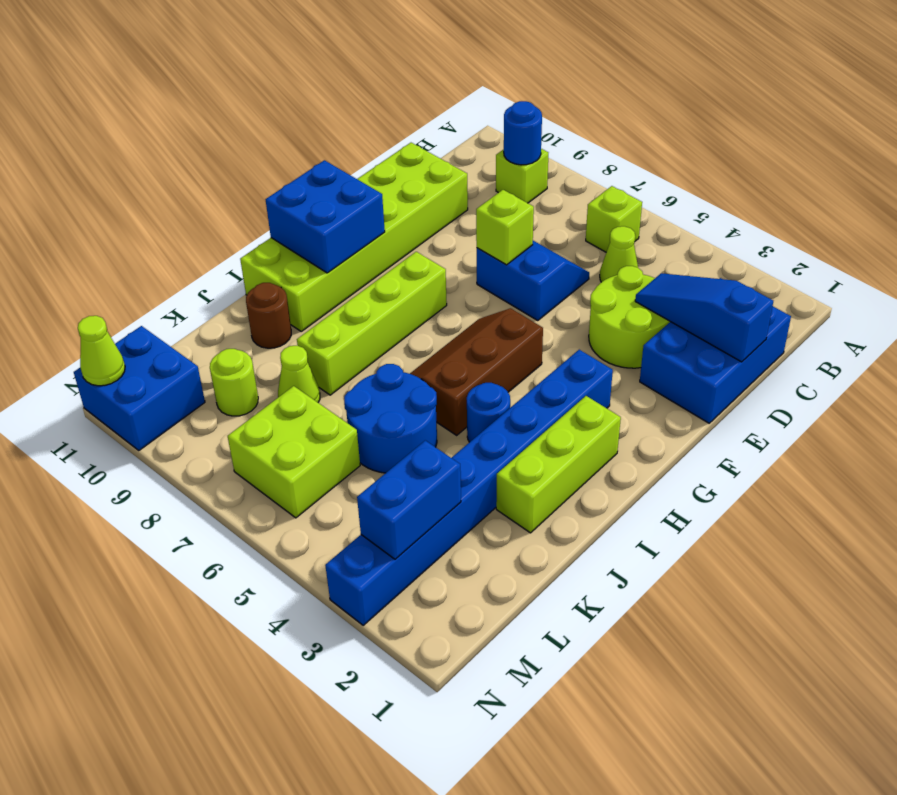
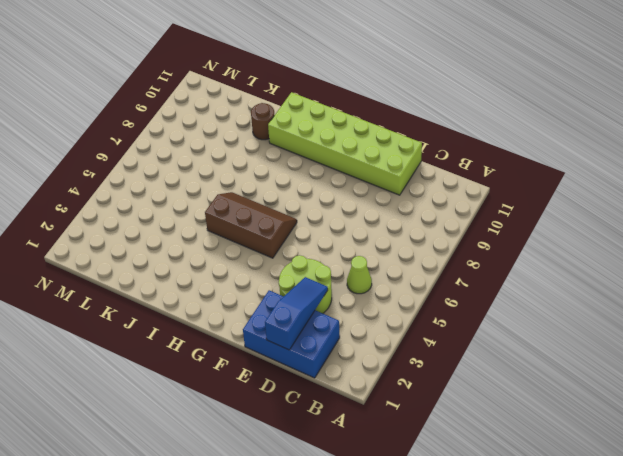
none -> lime brick B6 level 1
none -> lime brick B9 level 1
none -> blue slope D6:E7 level 1 top E

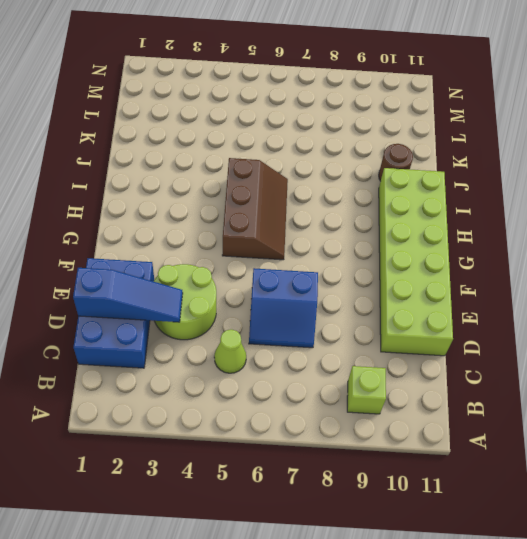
none -> lime brick B6 level 1
none -> blue brick G3:N3 level 1
none -> lime brick G8:J8 level 1

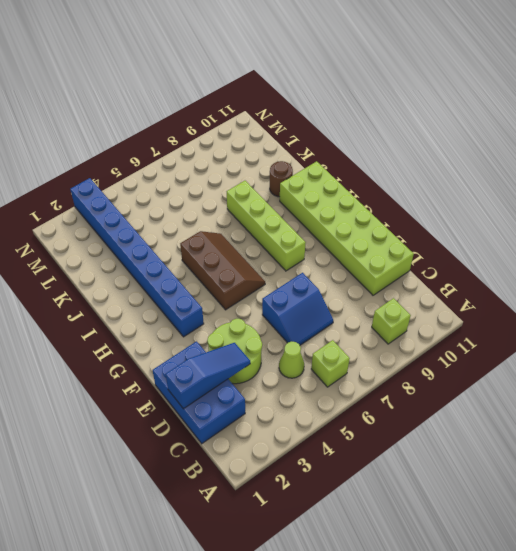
none -> lime brick H2:J2 level 1
none -> blue round brick I4 level 1
none -> blue round brick J5:K6 level 1

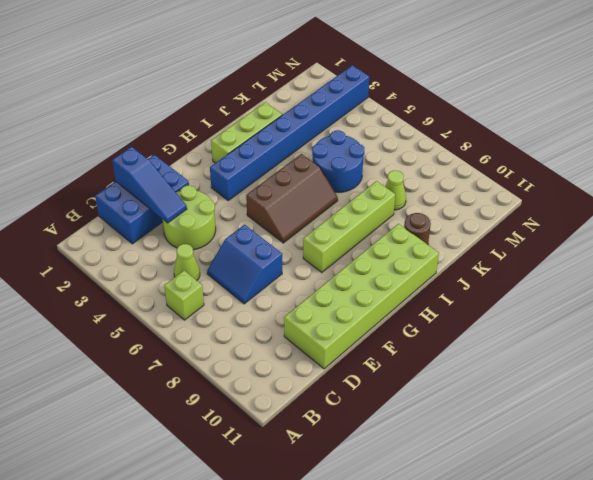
none -> lime brick B9 level 1
none -> blue round brick I4 level 1
none -> lime brick L6:M7 level 1

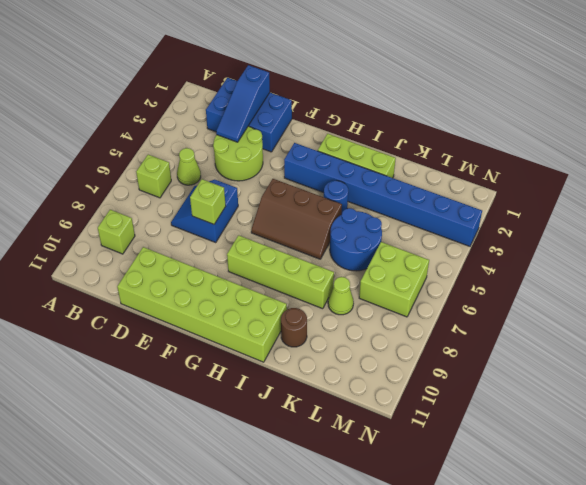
none -> lime round brick L9 level 1
none -> blue brick M10:N11 level 1
none -> blue round brick B9 level 2

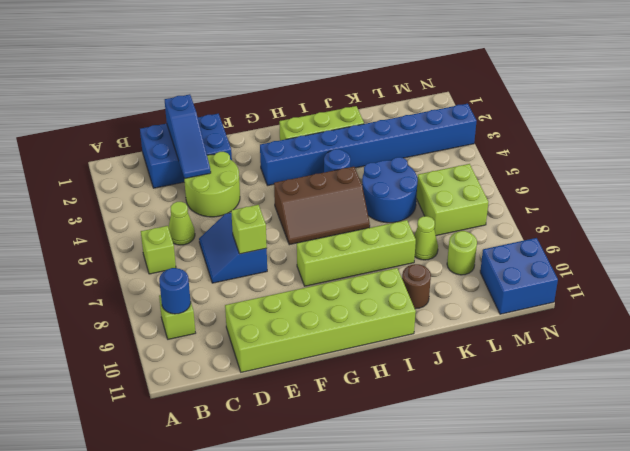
none -> blue brick G10:H11 level 2
none -> blue brick L3:M3 level 2
none -> lime cone N11 level 2

